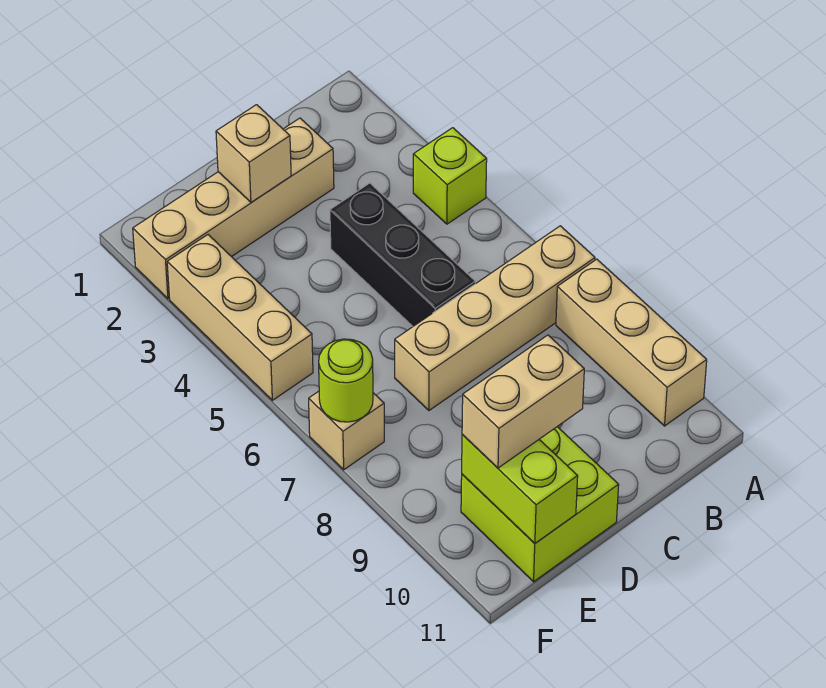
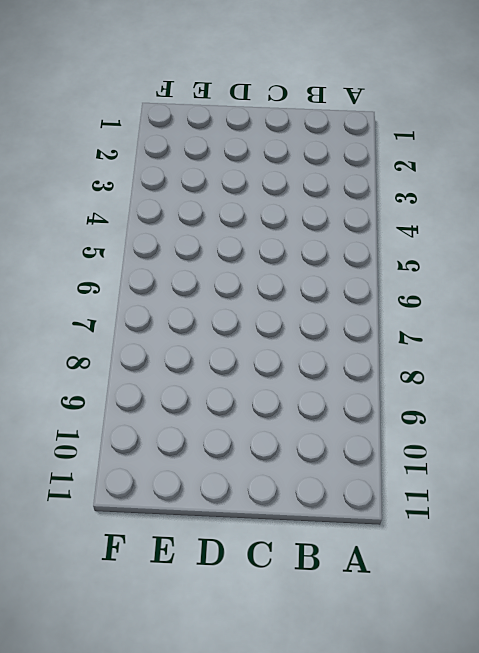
none -> lime brick A4 level 1
none -> tan brick A7:D7 level 1
none -> tan brick A8:A10 level 1

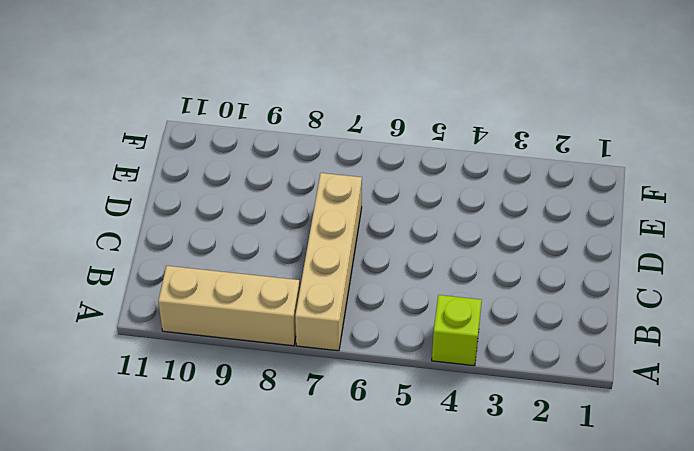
none -> tan brick C2:F2 level 1
none -> black brick C4:C6 level 1
none -> lime brick D10:E11 level 1

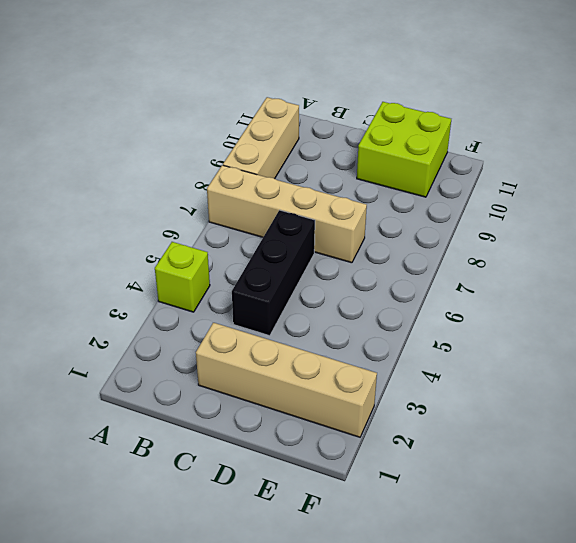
none -> tan brick F3:F5 level 1
none -> tan brick F7 level 1
none -> tan brick D2 level 2

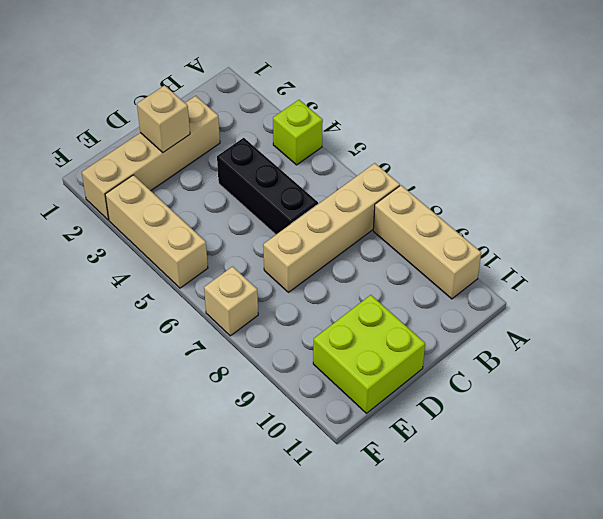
none -> lime brick E10:E11 level 2
none -> lime round brick F7 level 2
none -> tan brick D10:E10 level 3

